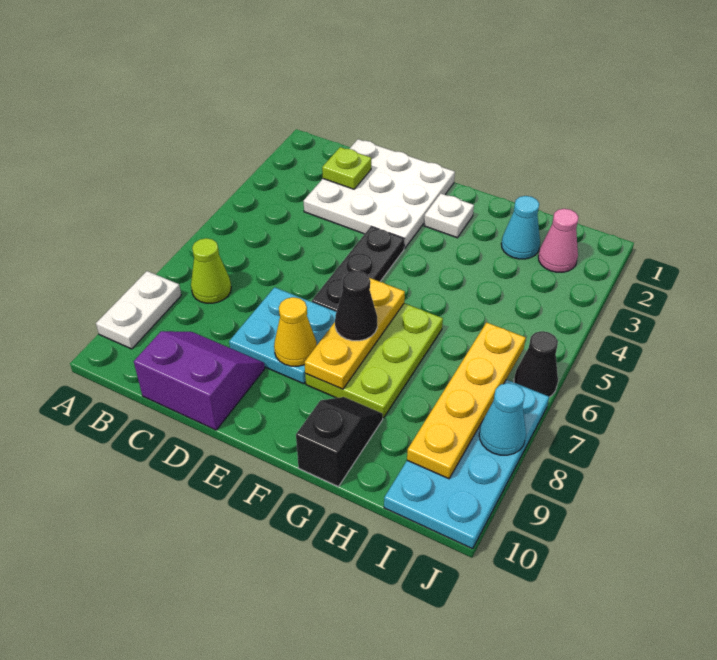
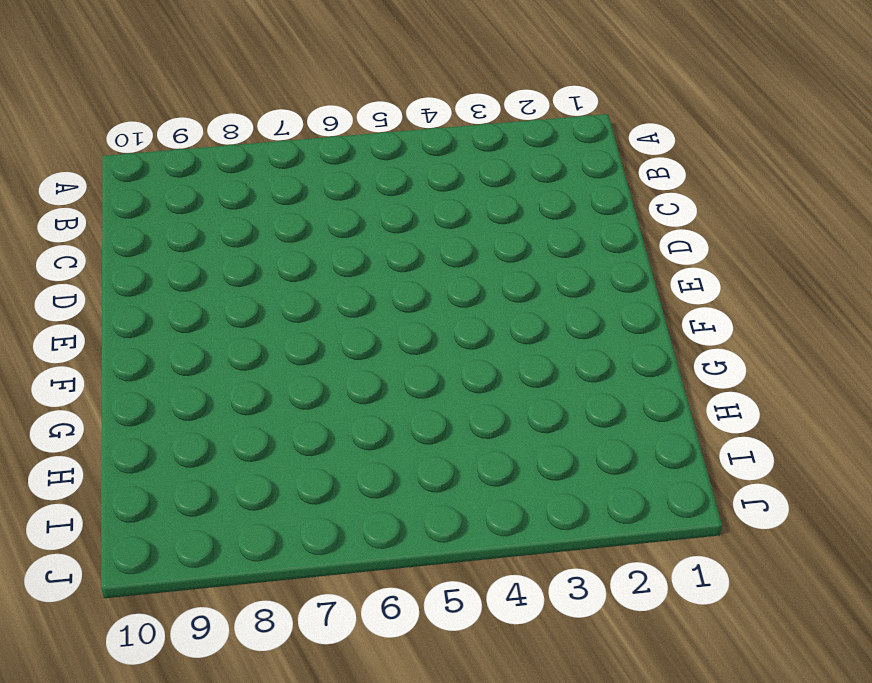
none -> white plate A8:A9 level 1
none -> lime cone B7 level 1
none -> white plate C1:E3 level 1

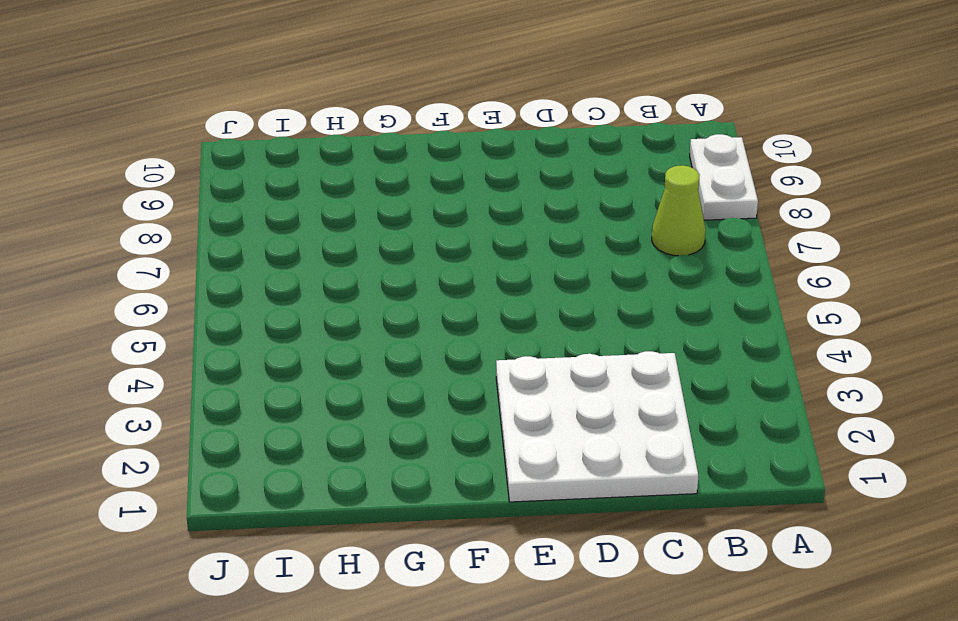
none -> purple slope C9:D10 level 1 top 10
none -> cyan plate D7:E8 level 1
none -> black plate E4:E6 level 1

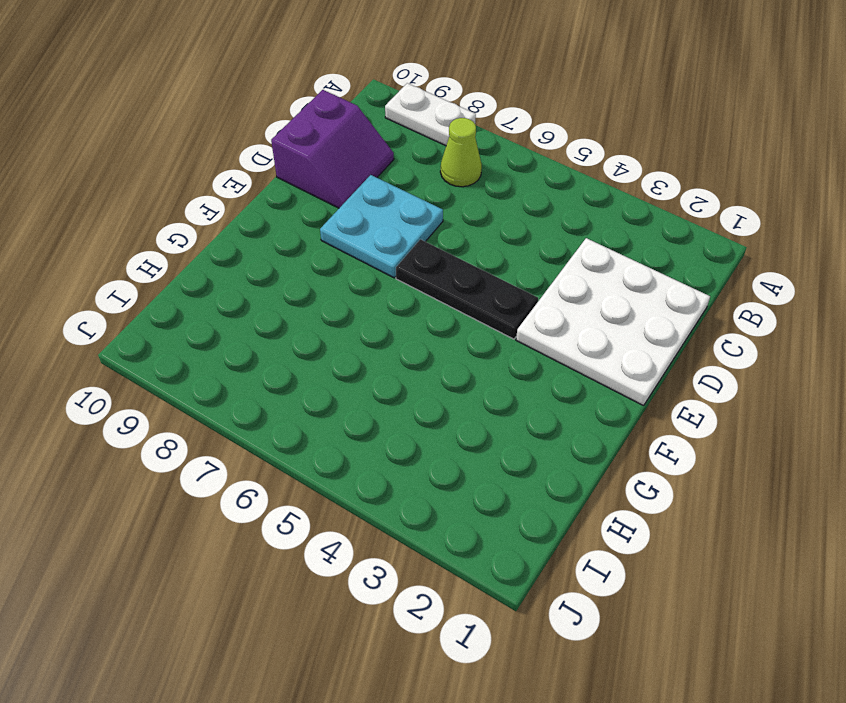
none -> white plate F2 level 1
none -> lime plate F6:G8 level 1
none -> black slope G9:G10 level 1 top 10

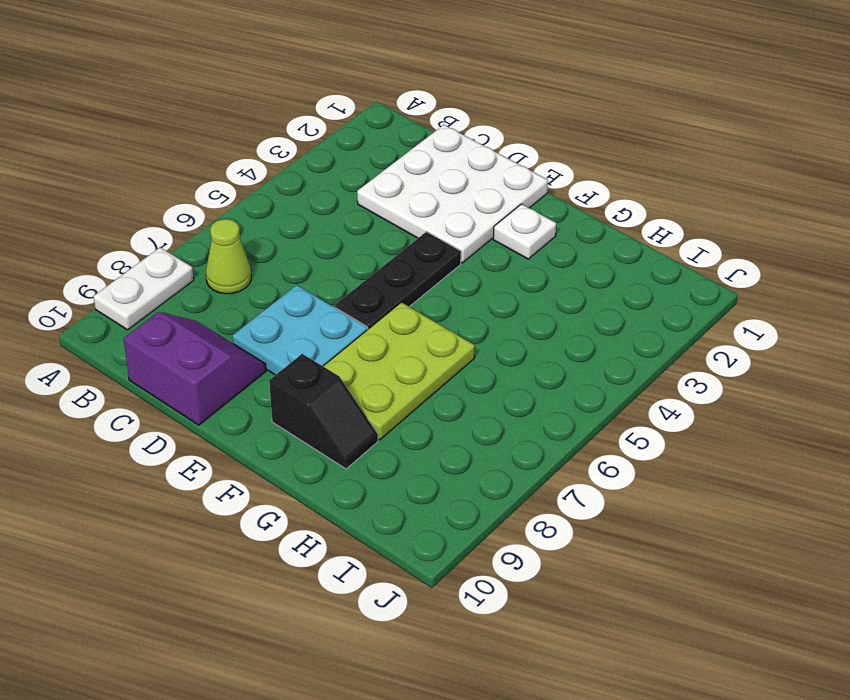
black slope F9:G9 level 1 top F -> black slope G9:G10 level 1 top 10
none -> cyan cone H2 level 1
none -> pink cone I2 level 1
none -> cyan plate I7:J10 level 1

